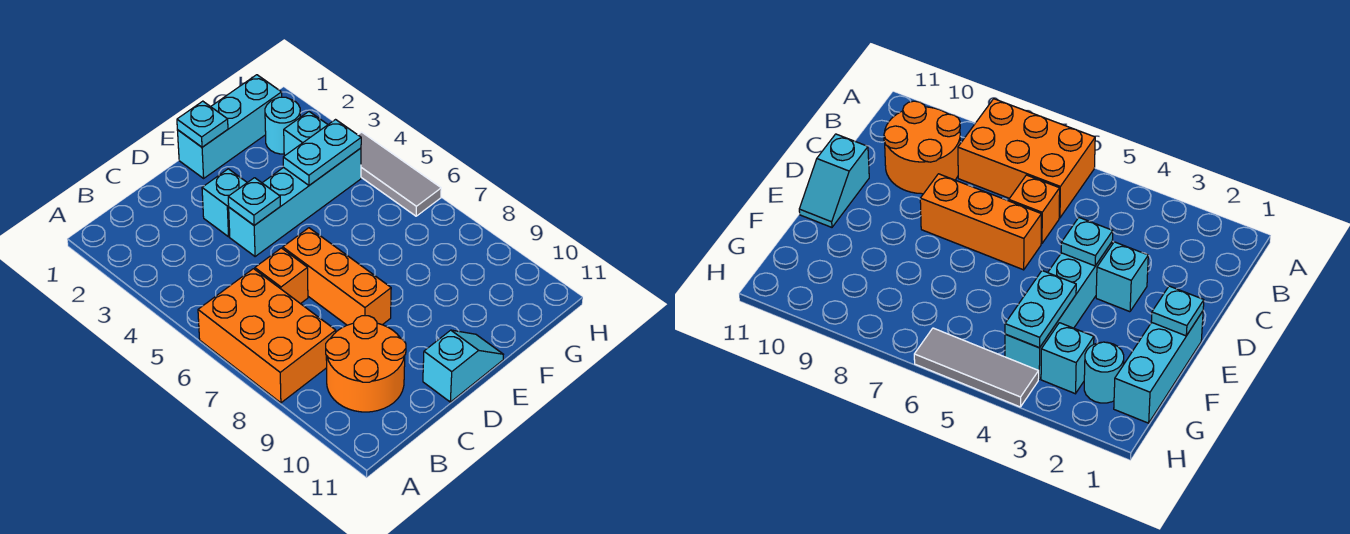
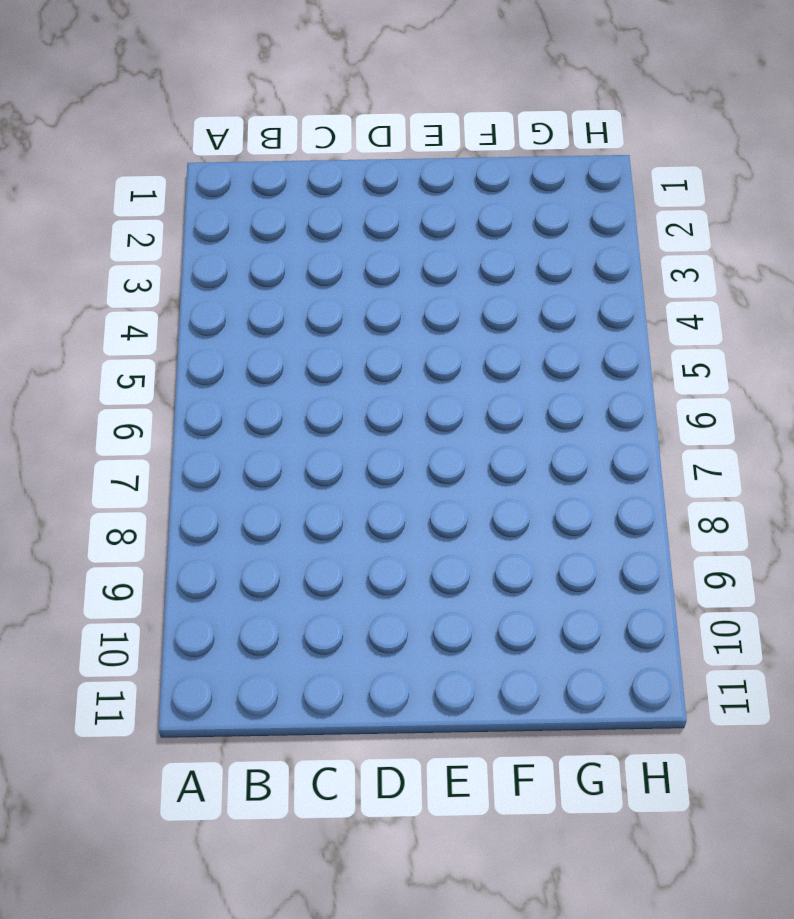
none -> orange brick A6:B8 level 1
none -> orange round brick B9:C10 level 1
none -> orange brick C6 level 1

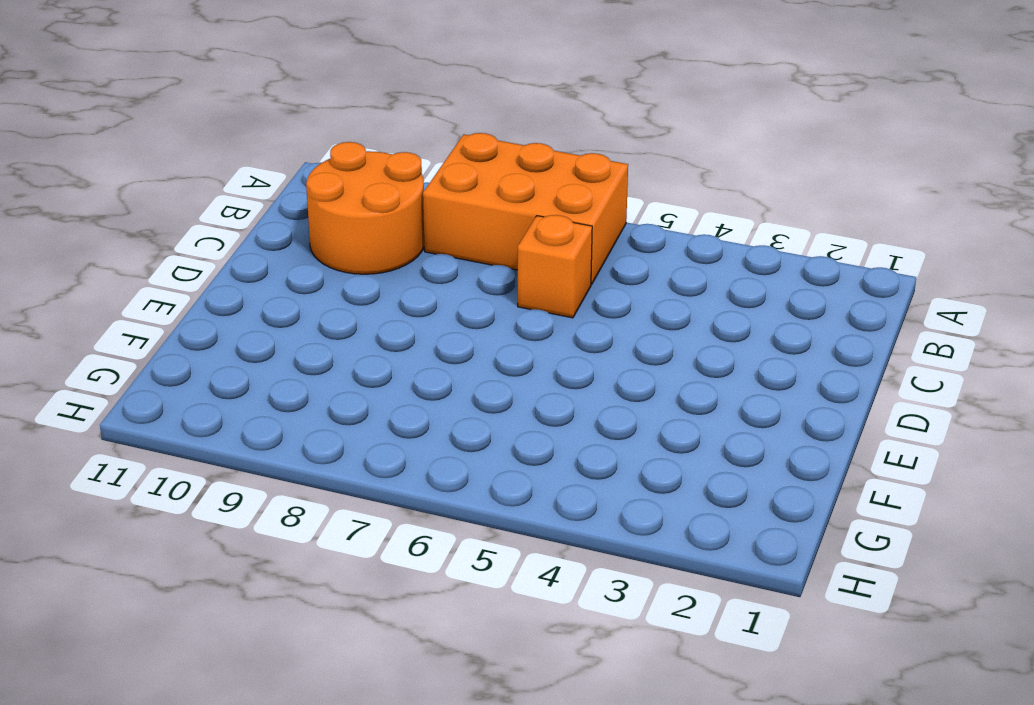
none -> cyan brick D3 level 1
none -> cyan brick D4:G4 level 1
none -> orange brick D6:D8 level 1

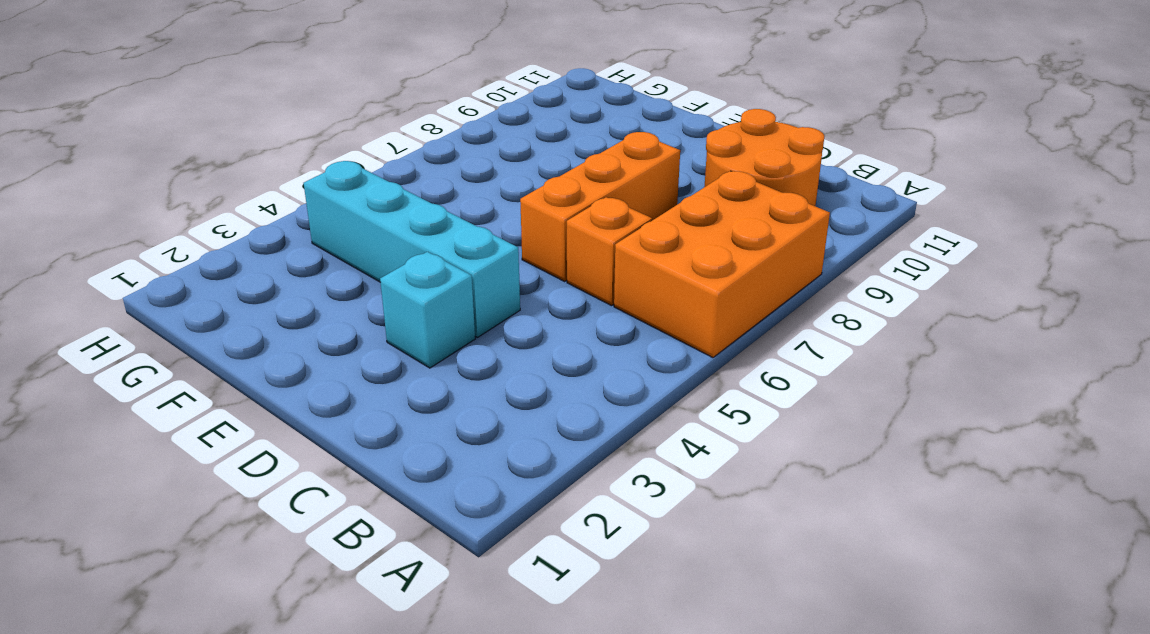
none -> cyan slope D11:E11 level 1 top D
none -> cyan brick E1:G1 level 1
none -> cyan round brick G2 level 1

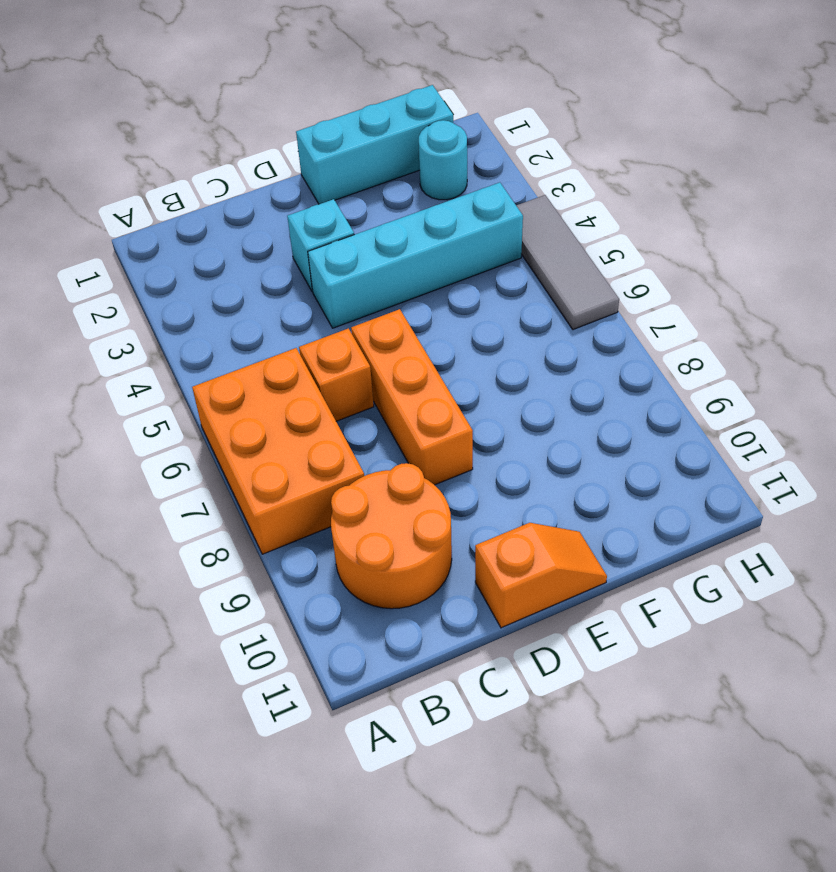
orange slope D11:E11 level 1 top D -> cyan slope D11:E11 level 1 top D
none -> cyan brick G3 level 1
none -> cyan plate D4 level 2
none -> cyan plate E1 level 2

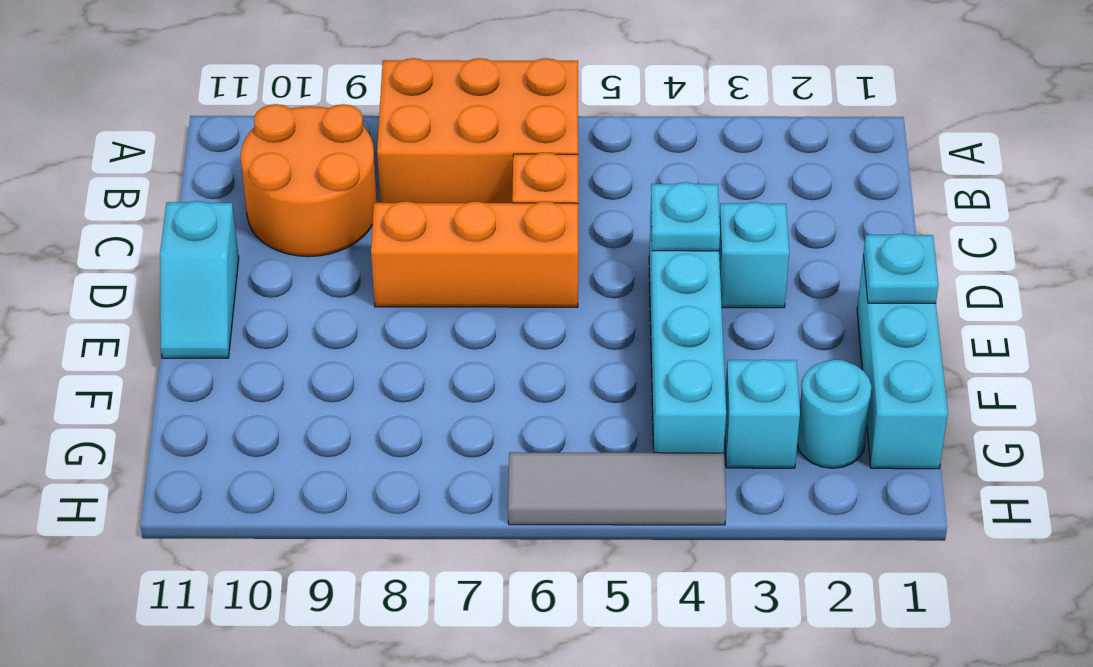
none -> cyan plate F4:G4 level 2

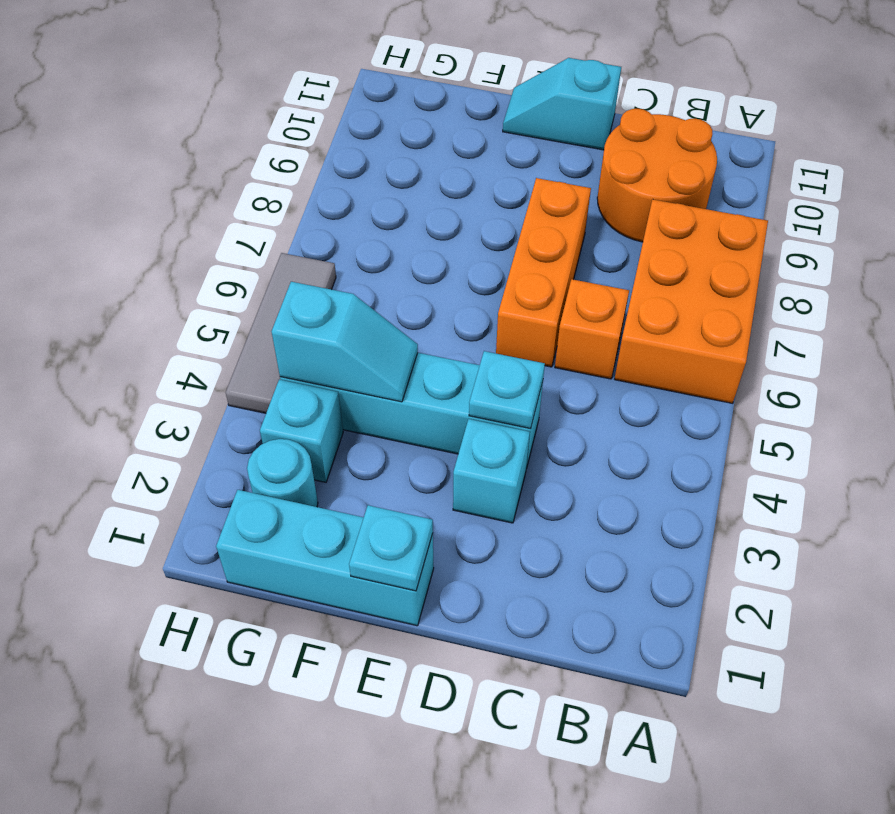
cyan slope F4:G4 level 2 top G -> cyan plate F4:G4 level 2

